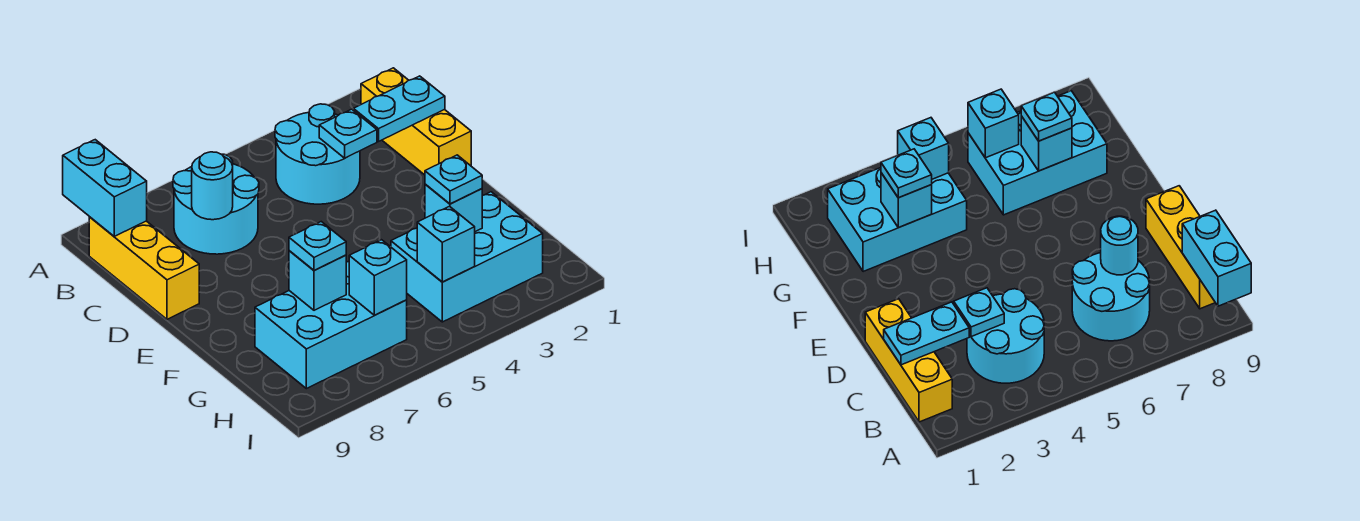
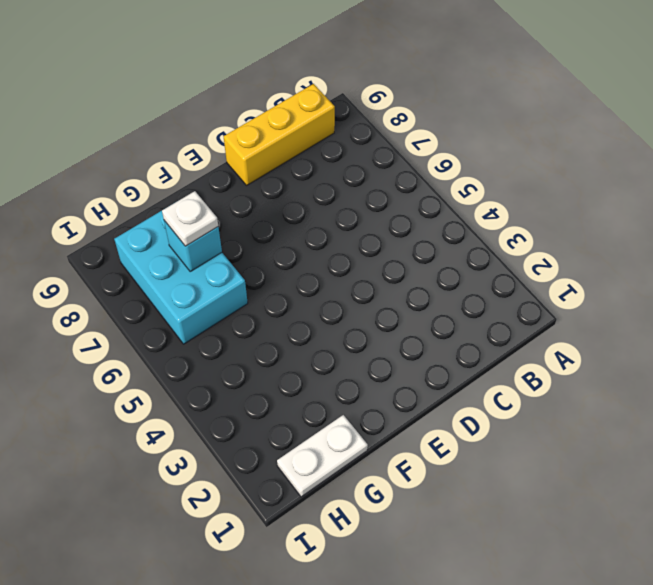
white plate G1:H1 level 1 -> none
white plate G7 level 3 -> cyan plate G7 level 3
none -> yellow brick B1:D1 level 1
none -> cyan round brick B3:C4 level 1
none -> cyan round brick B6:C7 level 1

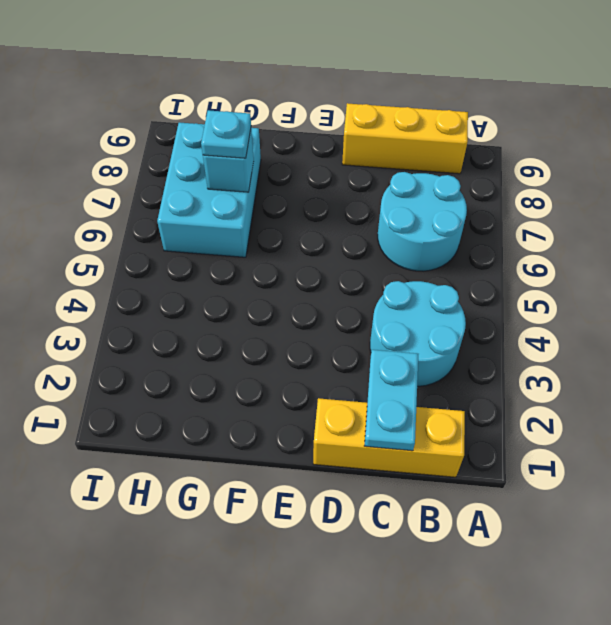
none -> cyan brick G2:H4 level 1
none -> cyan brick A9:B9 level 2
none -> cyan plate C3 level 2

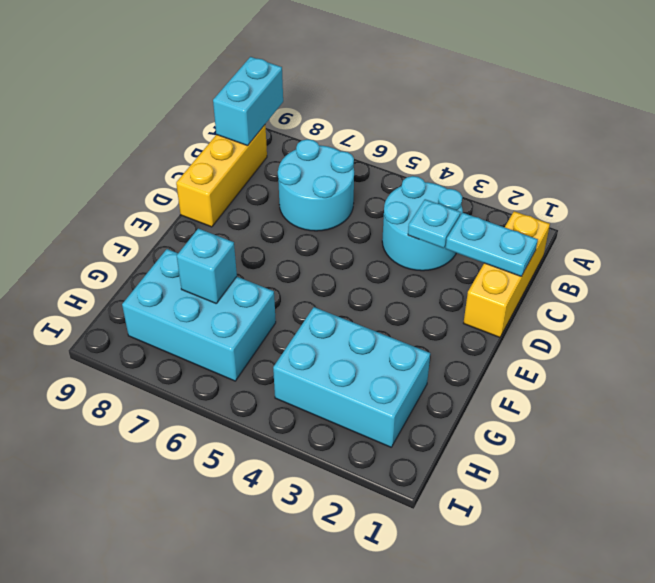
none -> cyan round brick C7 level 2
none -> cyan brick G3 level 2
none -> cyan brick H4 level 2

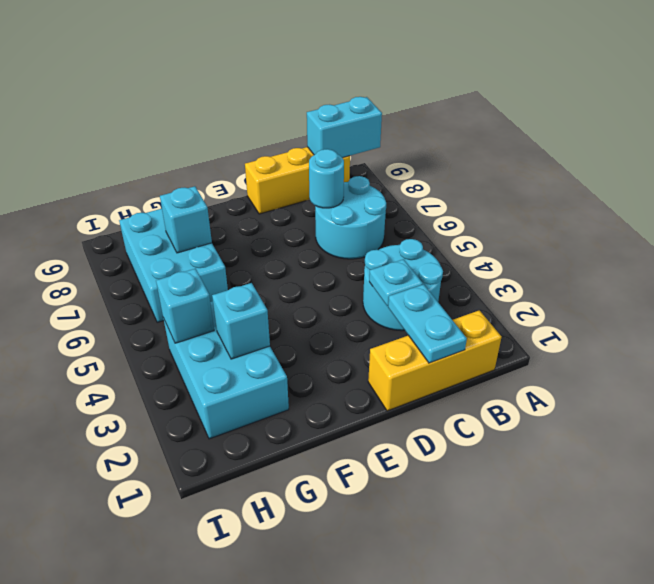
none -> cyan brick H6 level 2
none -> cyan plate G3 level 3
none -> cyan plate G7 level 3

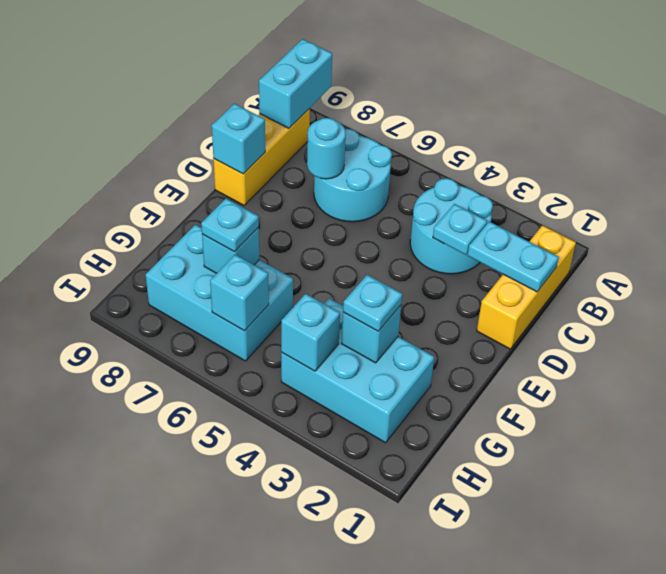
cyan brick D9 level 2 -> none

